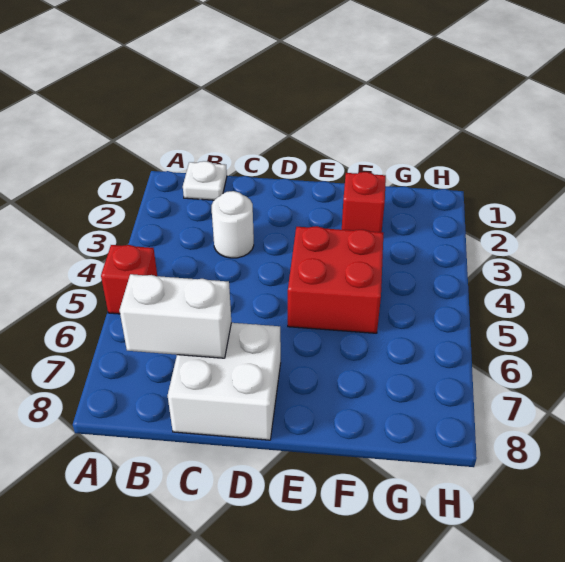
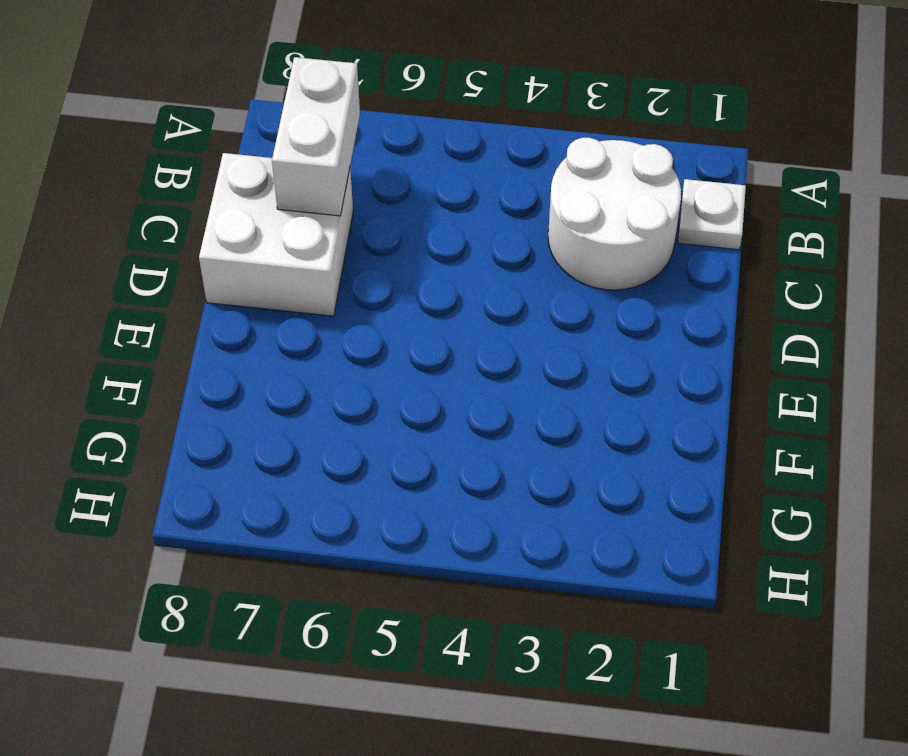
white round brick B2:C3 level 1 -> white round brick C3 level 1
none -> red brick A5 level 1
none -> red brick E4:F5 level 1

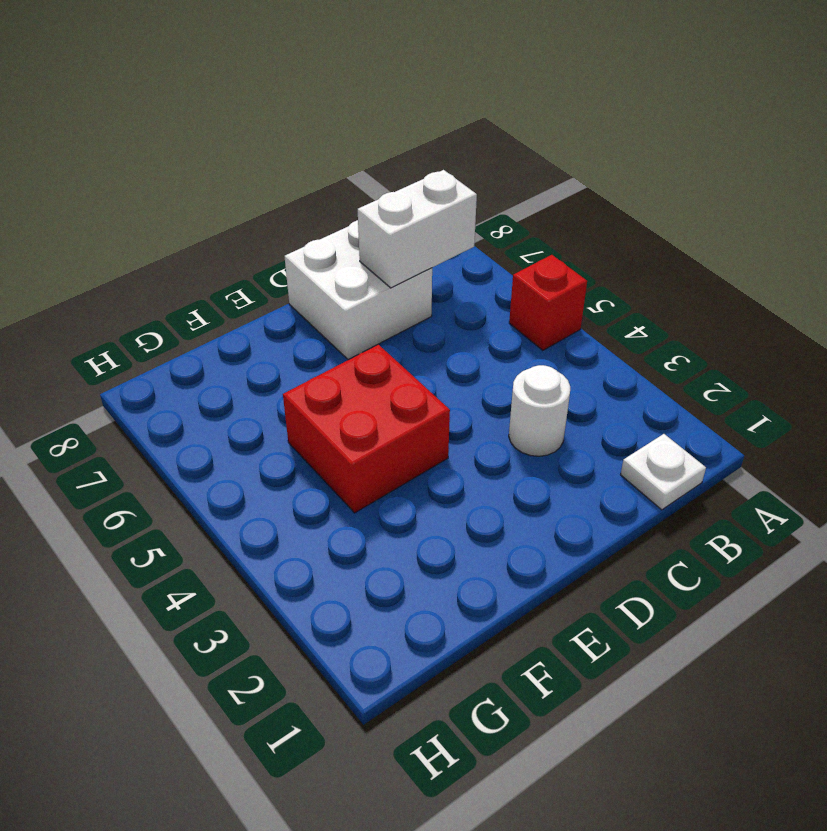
none -> red brick F2 level 1

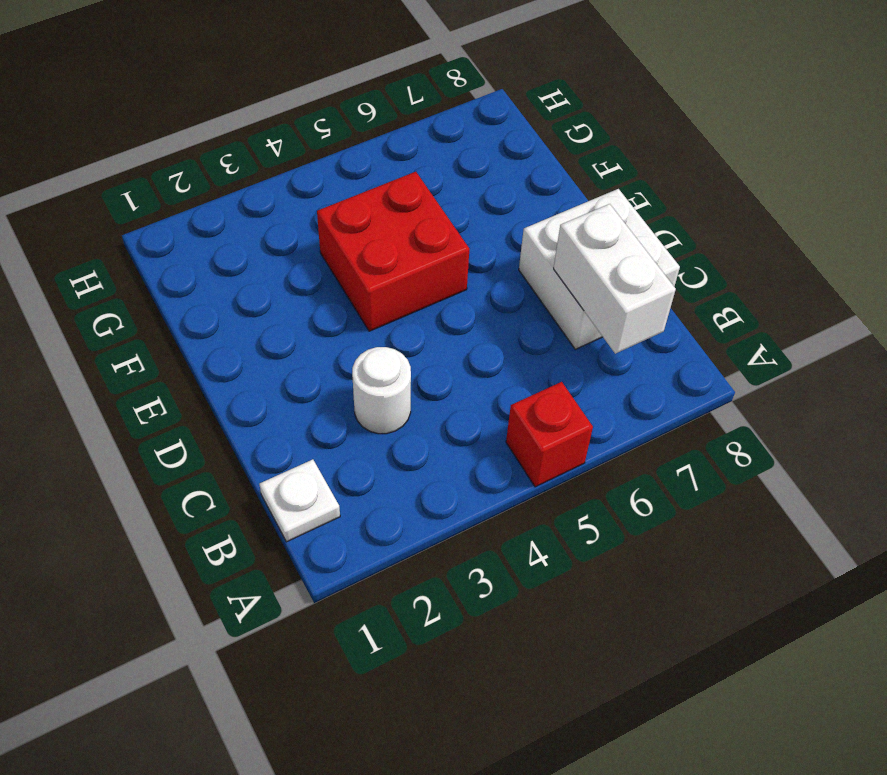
none -> red brick F2 level 1

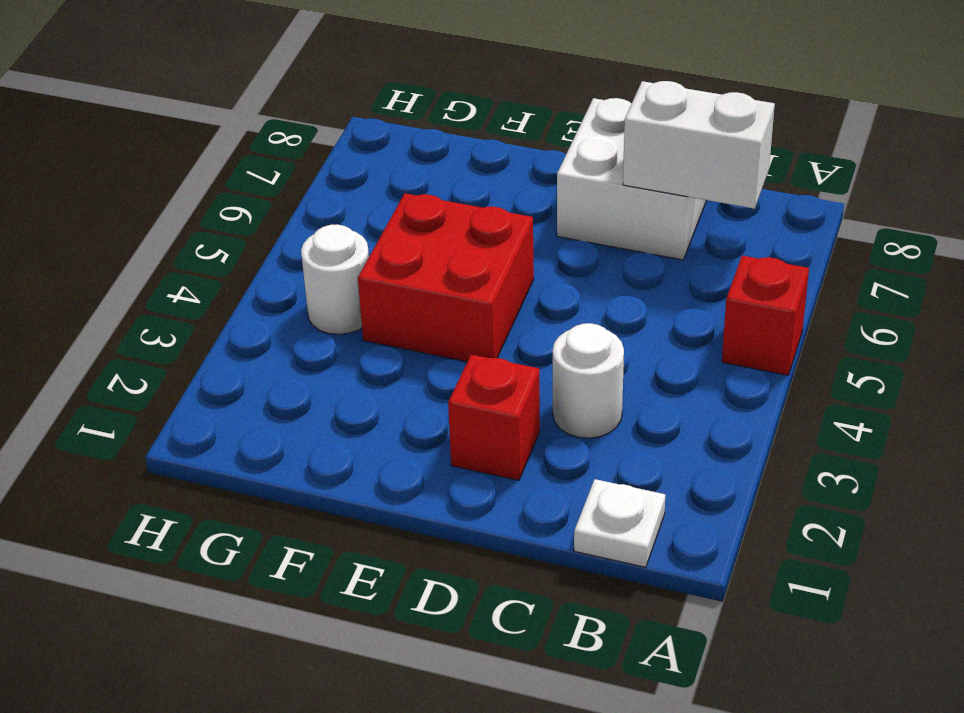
red brick D2 level 1 -> red brick F2 level 1
white round brick G4 level 1 -> none

